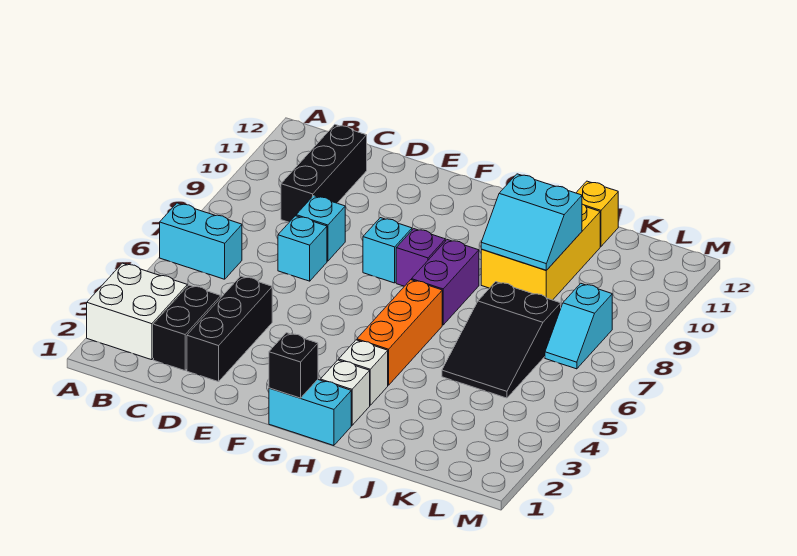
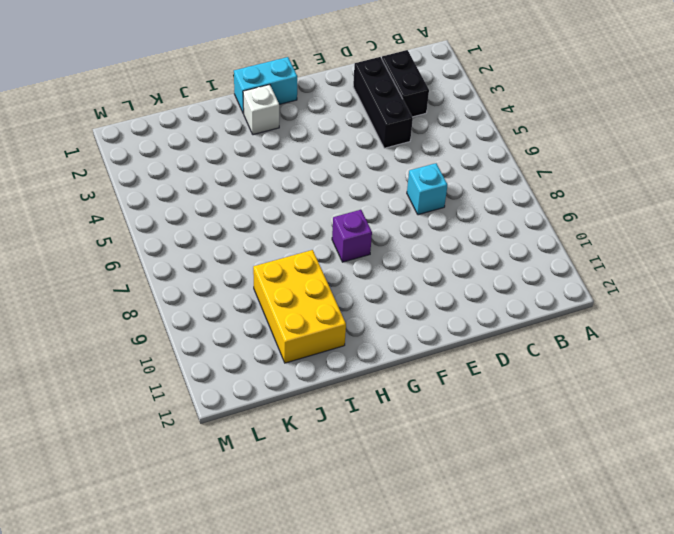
none -> white brick A2:B3 level 1
none -> cyan brick A6:B6 level 1
none -> black brick C9:C11 level 1

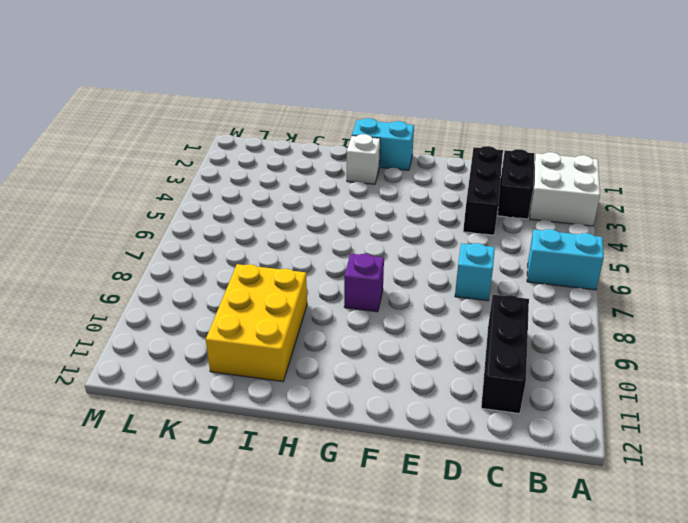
none -> cyan brick D8 level 1
none -> cyan brick F8 level 1
none -> white brick H3 level 1

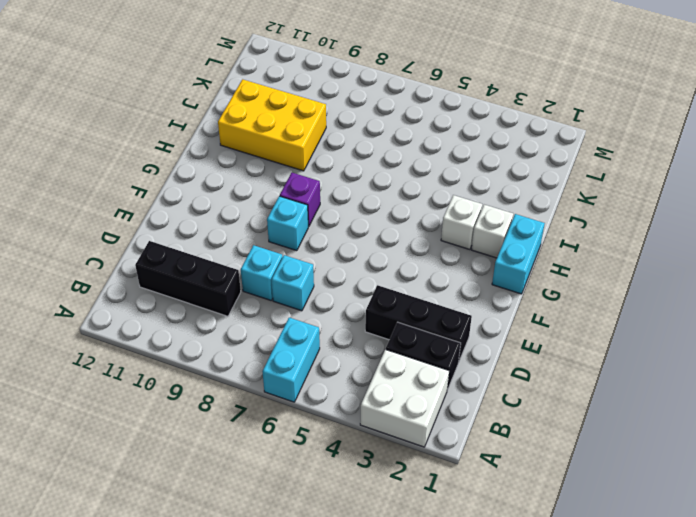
none -> orange brick H4:H6 level 1
none -> purple brick H7:H8 level 1
none -> black slope J5:K7 level 1 top 7

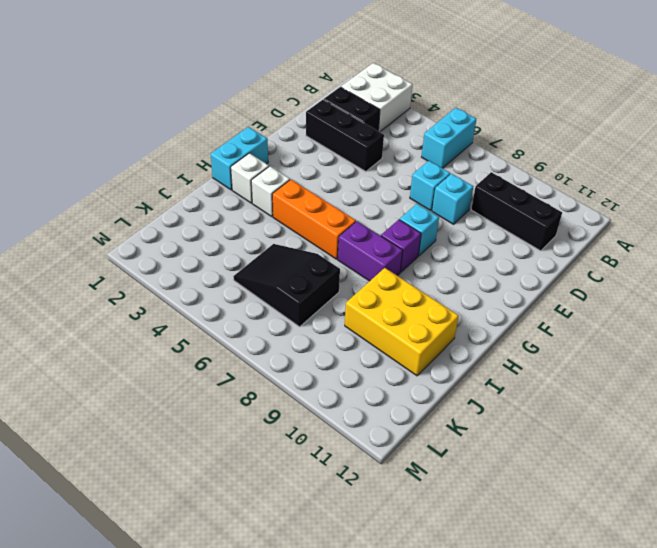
none -> yellow brick J12 level 1
none -> cyan slope L7:L8 level 1 top 8
none -> black brick G1 level 2

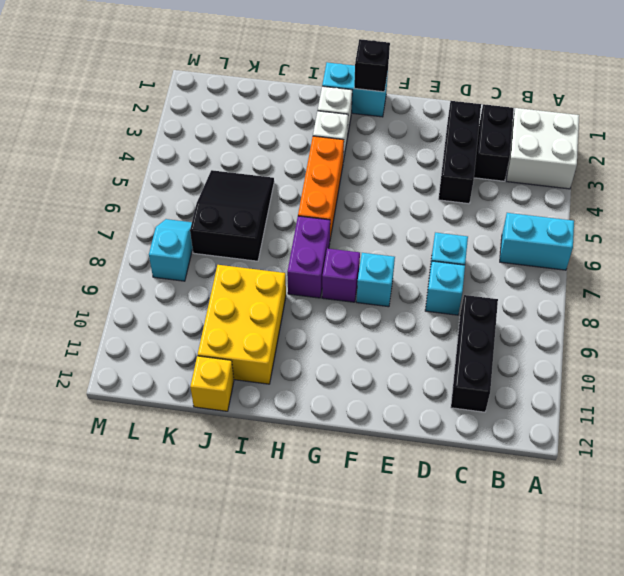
none -> cyan slope I9:J10 level 2 top 10

